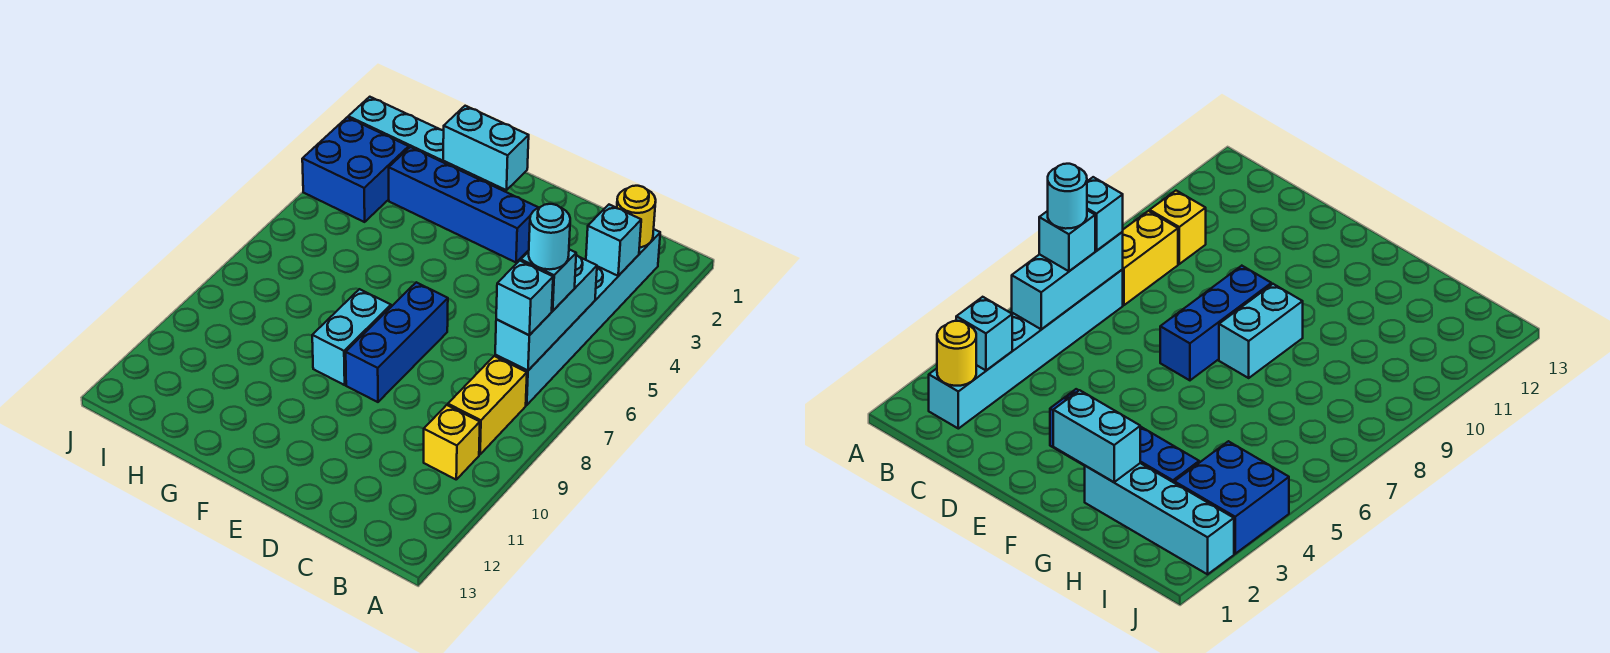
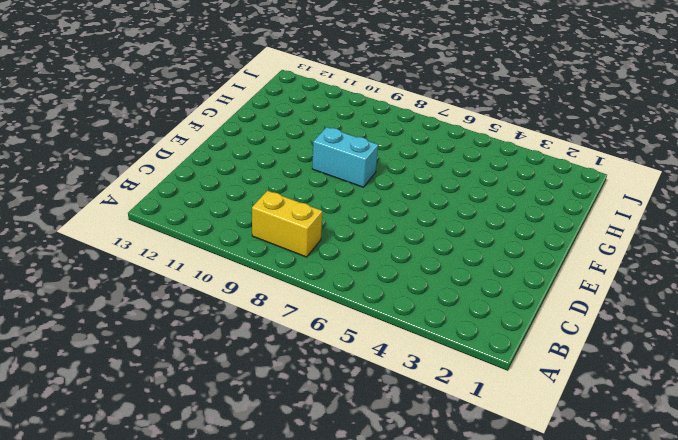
none -> cyan brick B2:B7 level 1
none -> yellow brick B10 level 1
none -> blue brick E3:H3 level 1

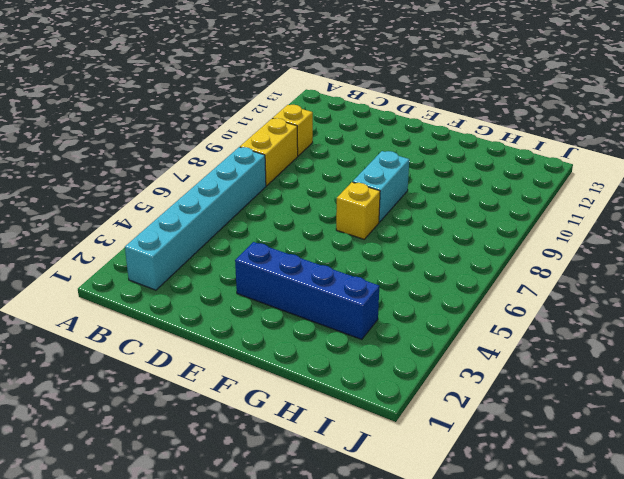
yellow brick F7 level 1 -> none
none -> blue brick E7:E9 level 1
none -> cyan brick G2:J2 level 1
none -> blue brick I3:J4 level 1

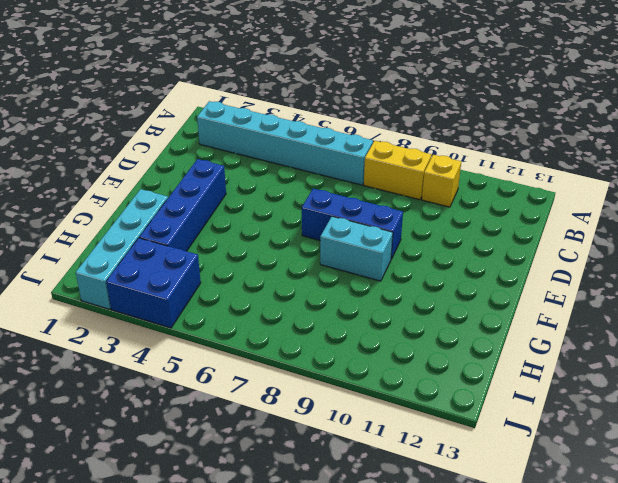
none -> yellow round brick B2 level 2
none -> cyan brick B3 level 2
none -> cyan brick B5:B7 level 2

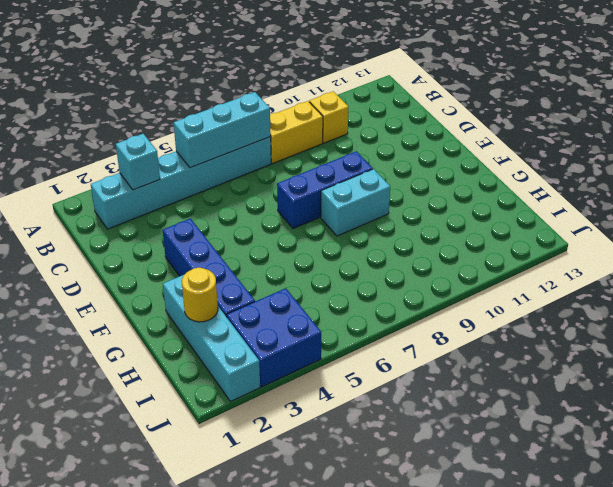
yellow round brick H2 level 2 -> yellow round brick B2 level 2
none -> cyan brick F2:G2 level 2
none -> cyan brick B6 level 3
none -> cyan brick B7 level 3

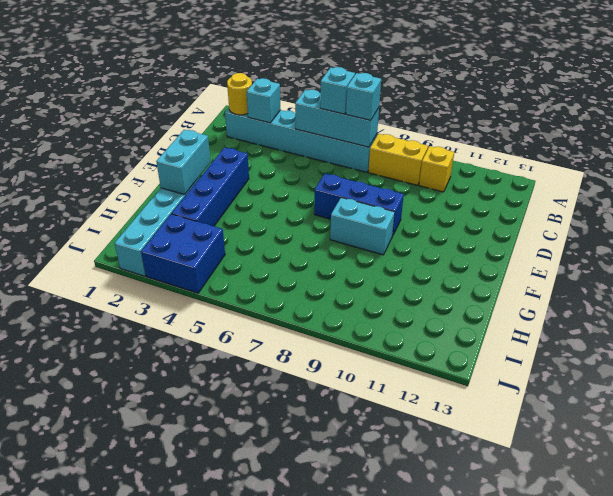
none -> cyan round brick B6 level 4

